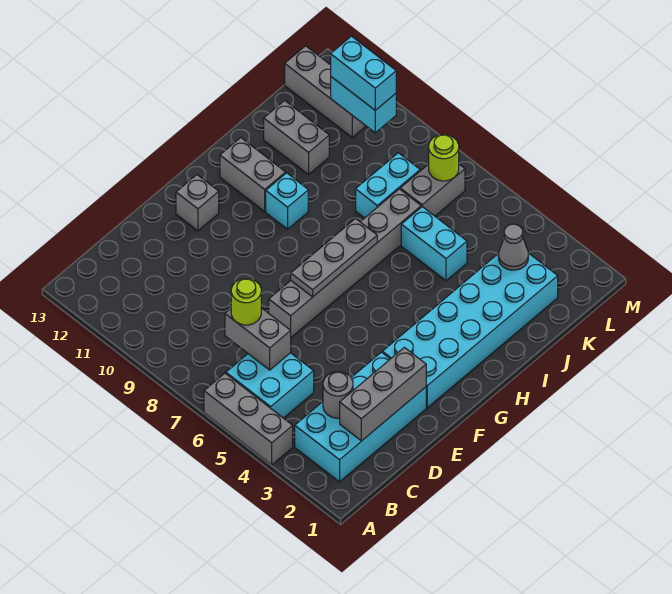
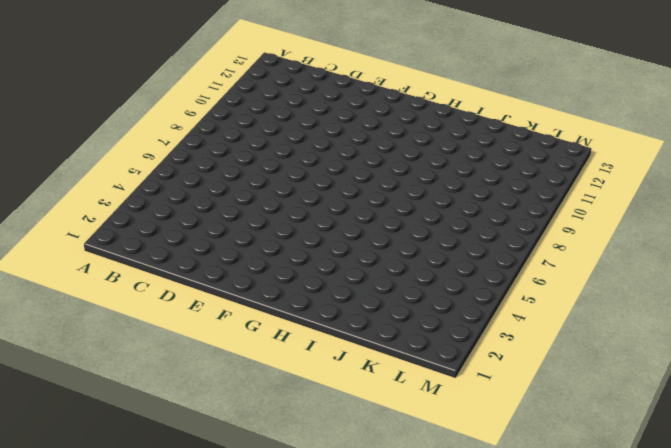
none -> grey brick A4:A6 level 1
none -> cyan brick B2:E3 level 1
none -> cyan brick B5:C6 level 1

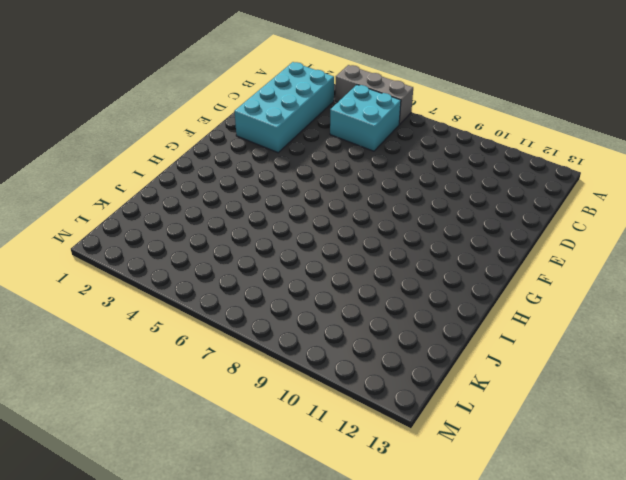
none -> grey brick E7:J7 level 1
none -> cyan brick F2:K3 level 1
none -> grey brick F12 level 1

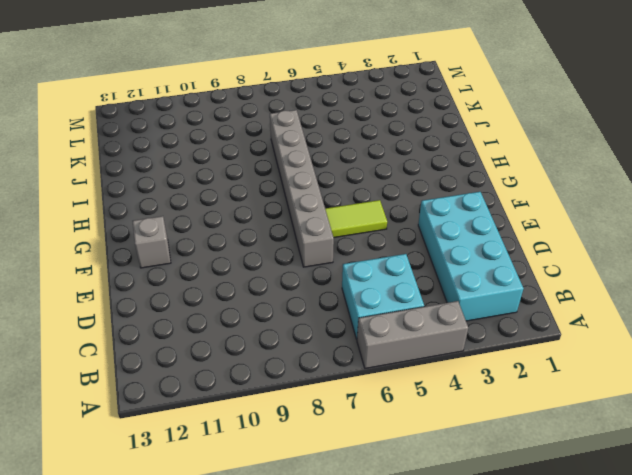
lime tile F5:F6 level 1 -> none
none -> cyan brick F2:K3 level 1
none -> cyan brick H10 level 1
none -> grey brick H11:H12 level 1

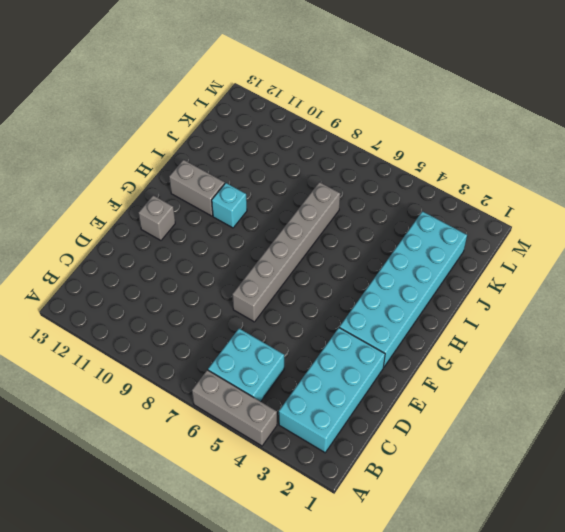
none -> cyan brick J5:J6 level 1
none -> cyan brick J8:K8 level 1
none -> grey brick J11:J12 level 1

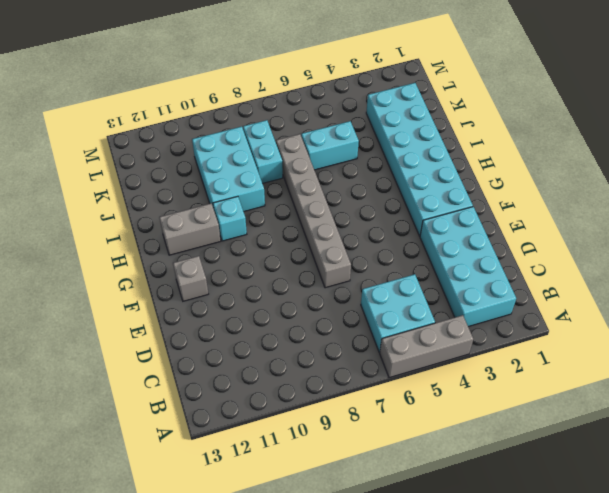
cyan brick I9:K10 level 1 -> none
none -> grey brick J11:J12 level 1
none -> grey brick K7:L7 level 1
none -> grey brick L11:L13 level 1

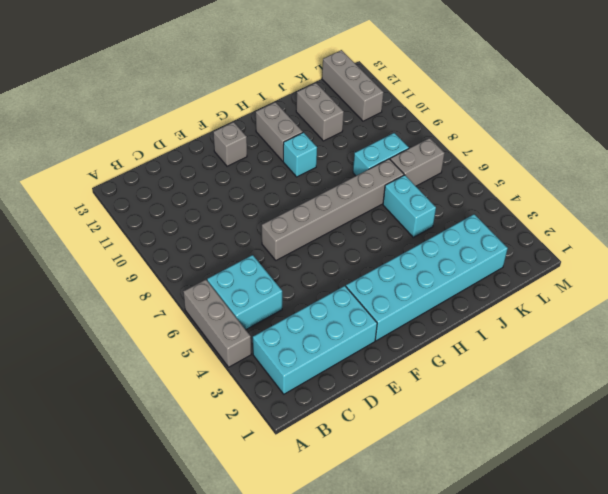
none -> grey brick C2:E2 level 2
none -> grey round brick C3 level 2
none -> grey brick C6:C7 level 2

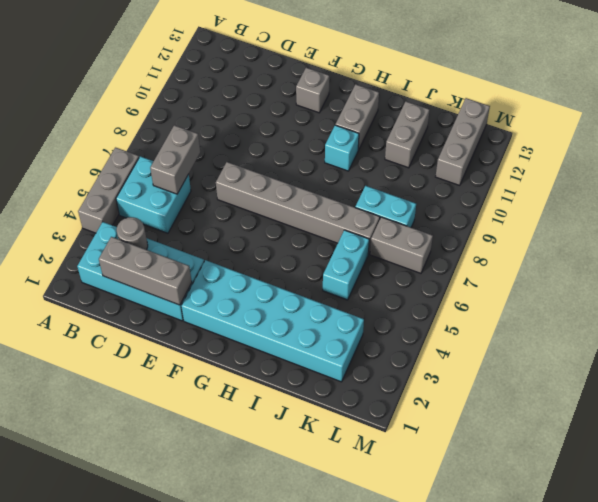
none -> grey plate F7:H7 level 2
none -> grey cone K3 level 2
none -> lime round brick L7 level 2

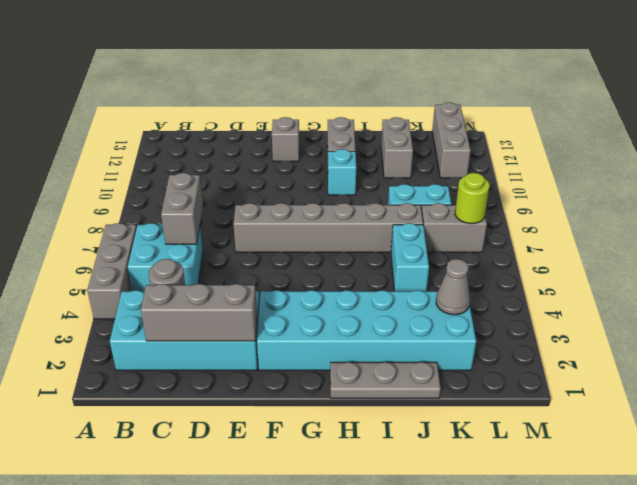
grey plate H1:J1 level 1 -> grey plate F7:H7 level 2
none -> cyan brick L10:L11 level 2
none -> lime round brick C7 level 3
none -> cyan brick L10:L11 level 3

